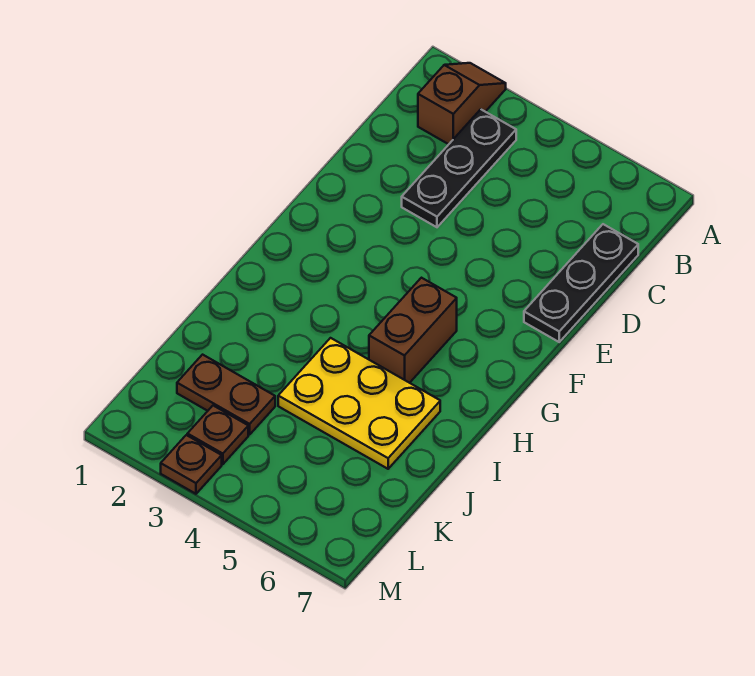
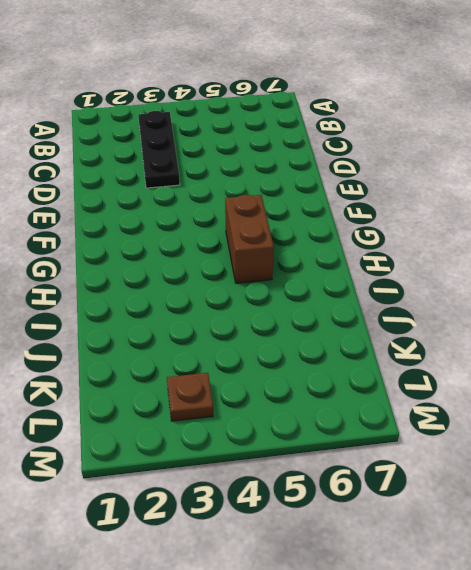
none -> brown slope A2:B2 level 1 top B
none -> black plate C7:E7 level 1

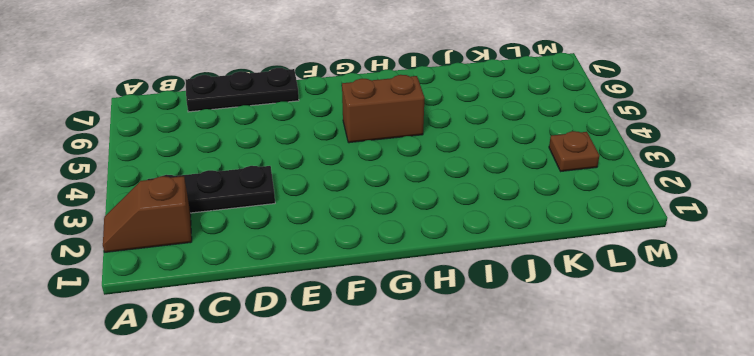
none -> yellow plate I4:J6 level 1
none -> brown plate K2:K3 level 1

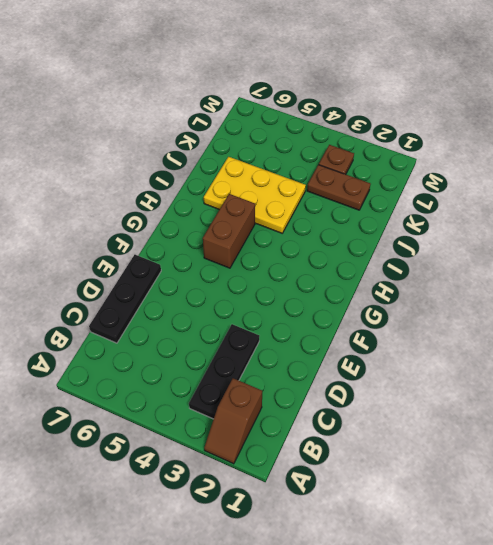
none -> brown plate M3 level 1

